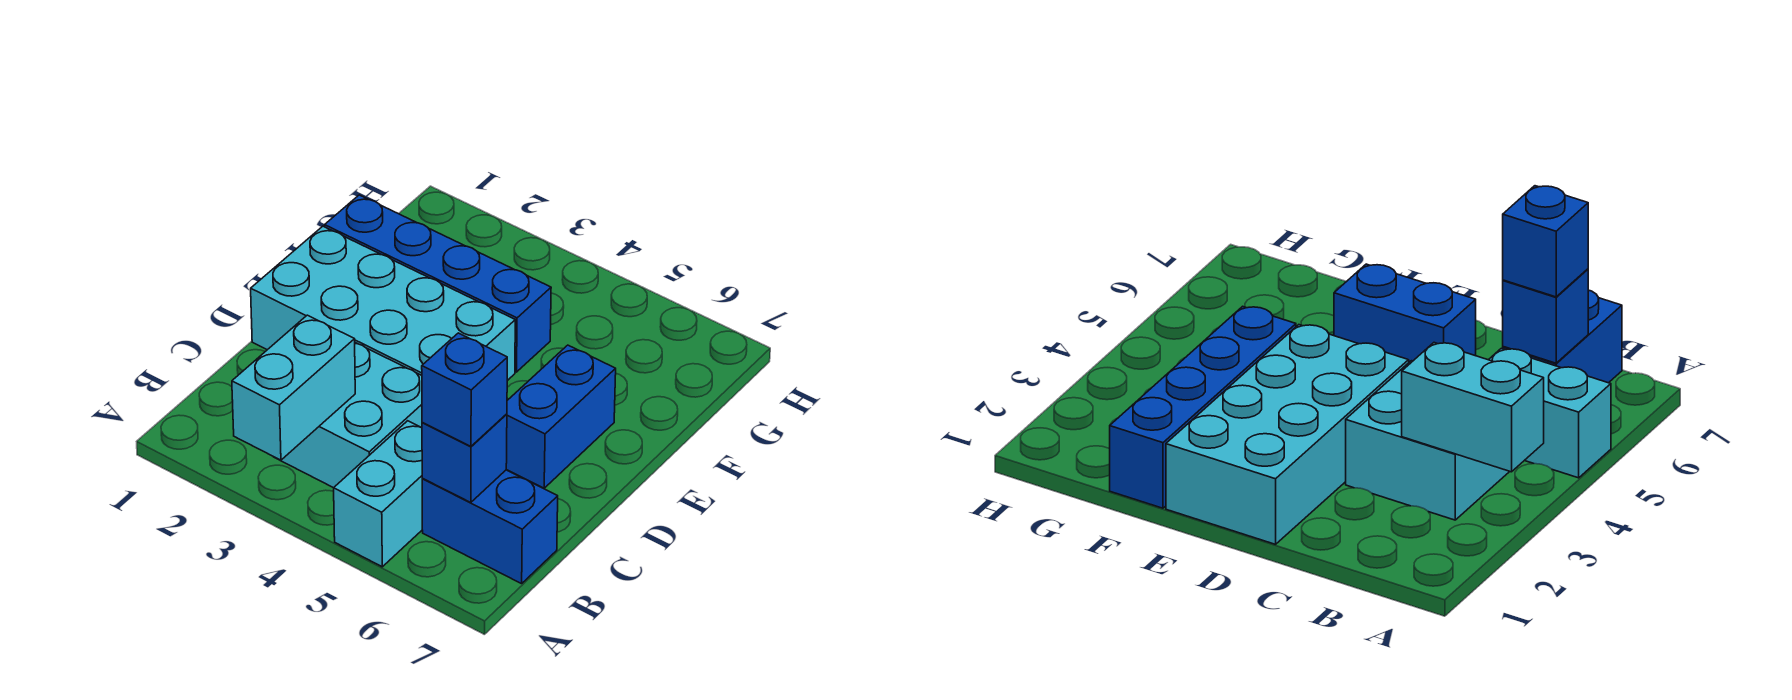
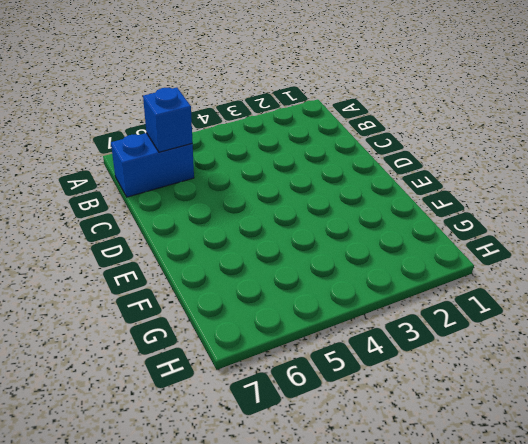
none -> cyan brick A5:B5 level 1
none -> cyan brick B3:C4 level 1

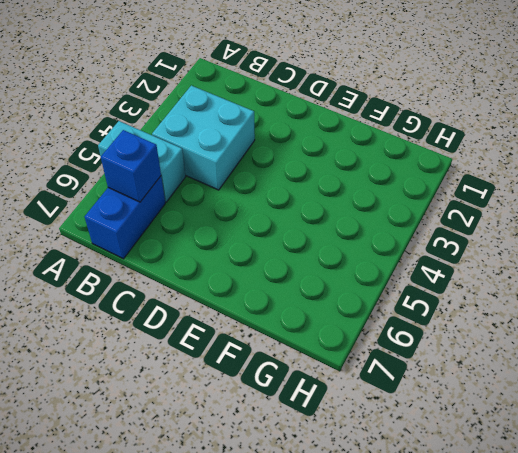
none -> cyan brick D1:E4 level 1
none -> blue brick D6:E6 level 1

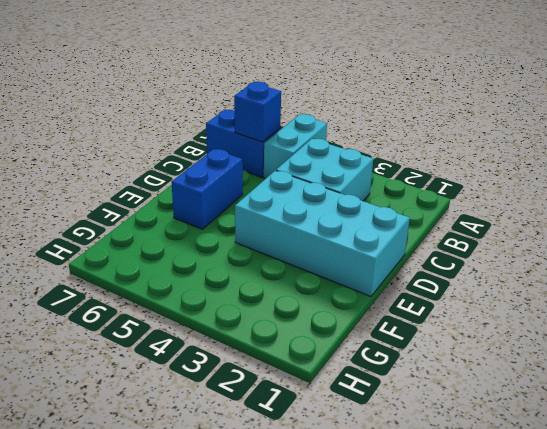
none -> blue brick F1:F4 level 1
none -> cyan brick A3:B3 level 2

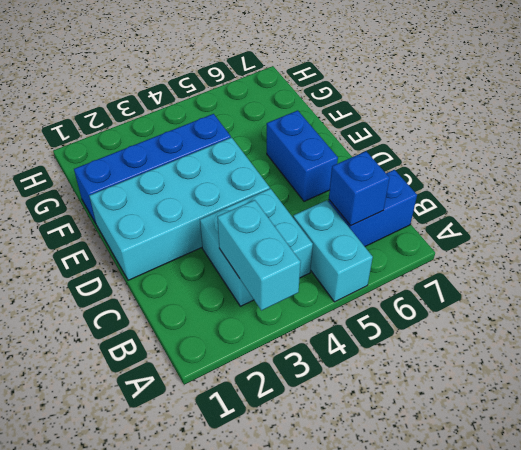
none -> blue brick B6 level 3

